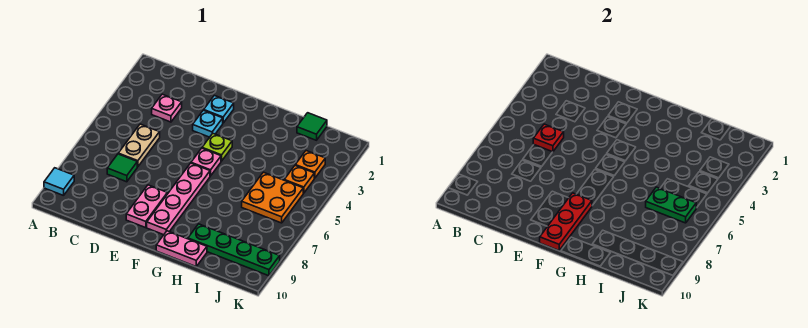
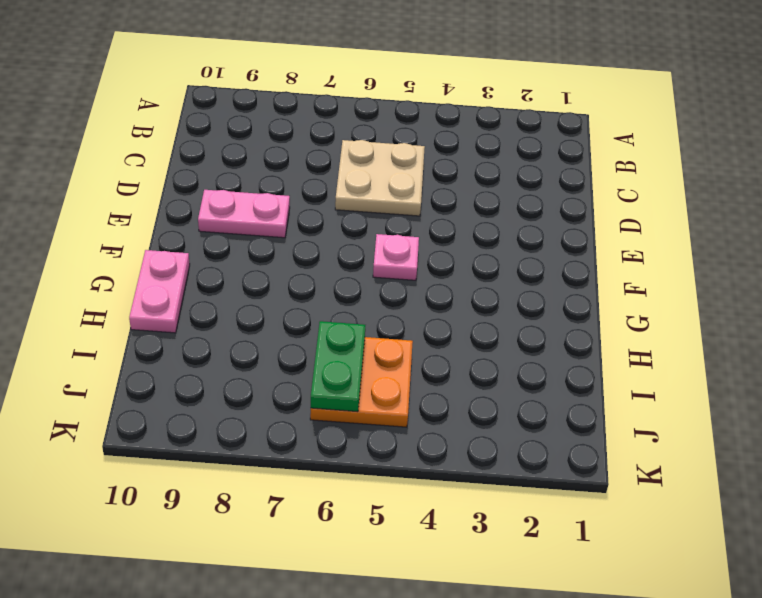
tan plate C5:D6 level 1 -> tan plate C5:C6 level 1
none -> cyan tile A9 level 1
none -> pink plate C3 level 1
none -> green tile C7 level 1

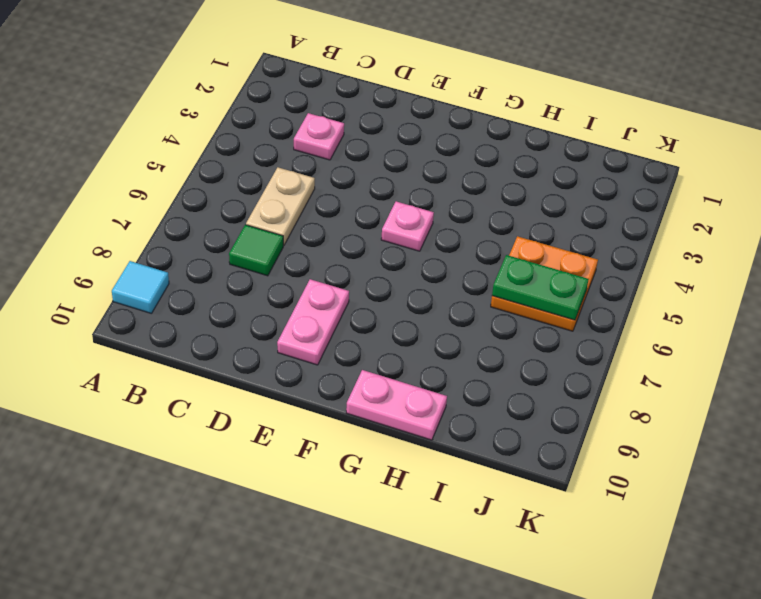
none -> cyan plate E2 level 1
none -> cyan plate E3 level 1
none -> lime plate F4 level 1

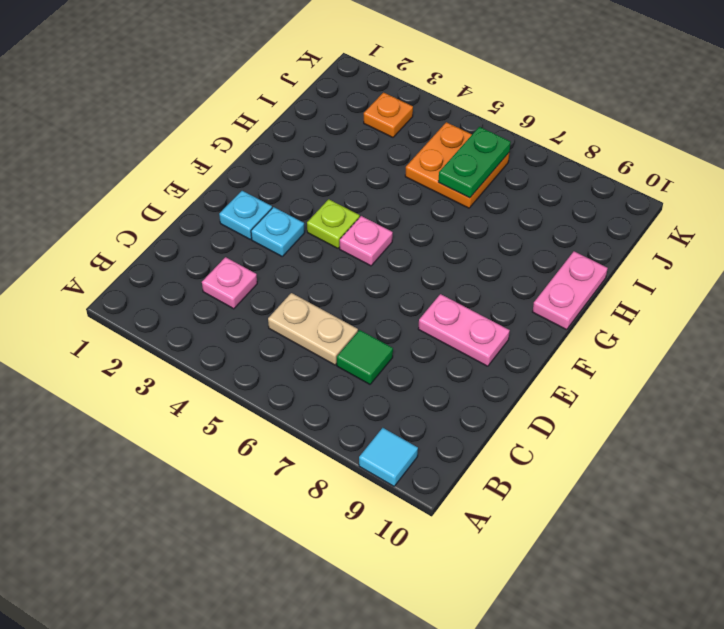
none -> pink plate F6:F9 level 1
none -> green plate H9:K9 level 1
none -> green tile I1 level 1

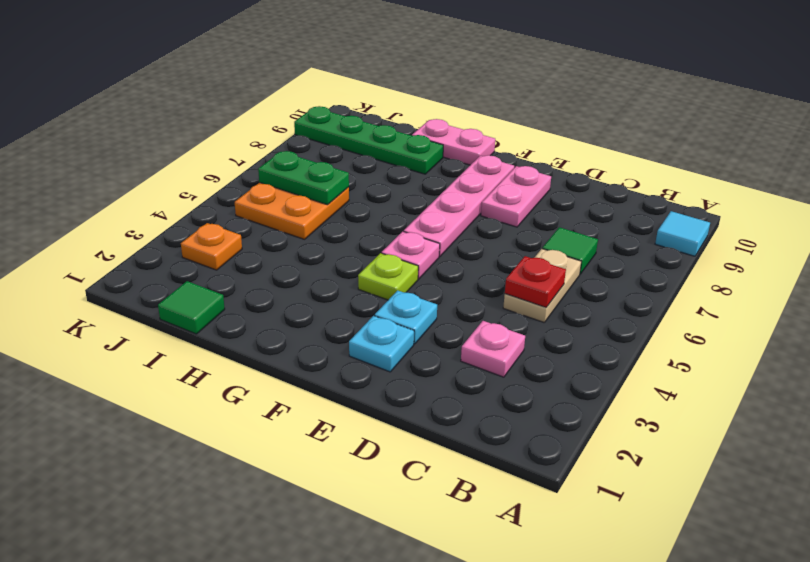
none -> orange plate J4 level 1
none -> red plate F8:F10 level 2

